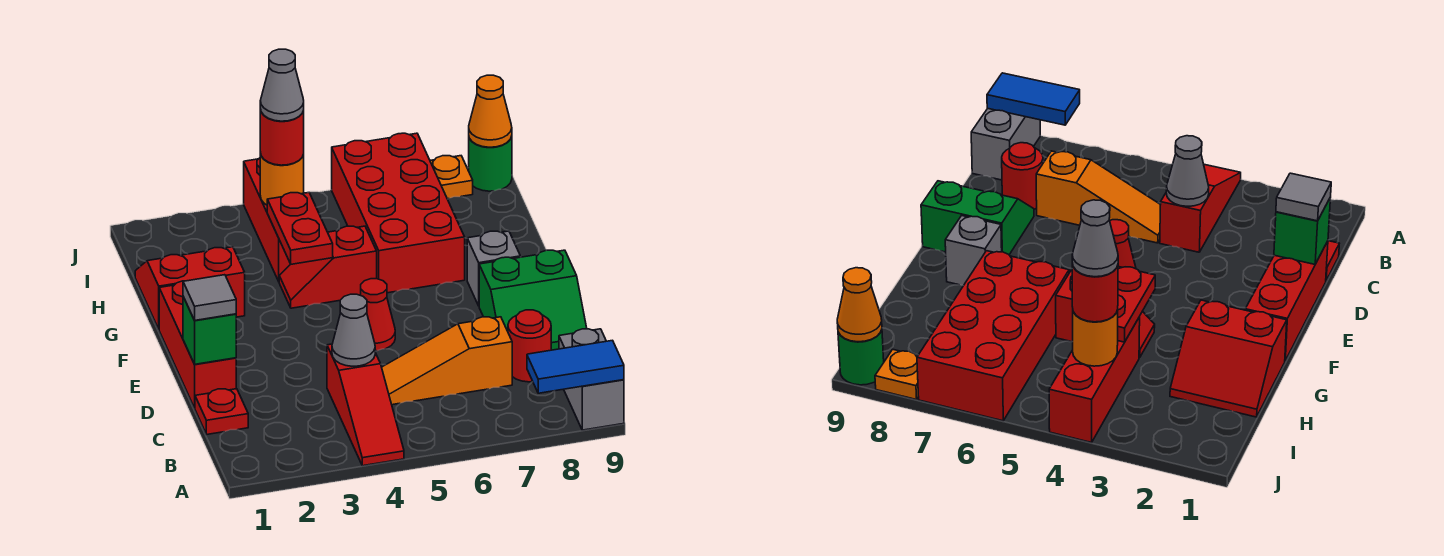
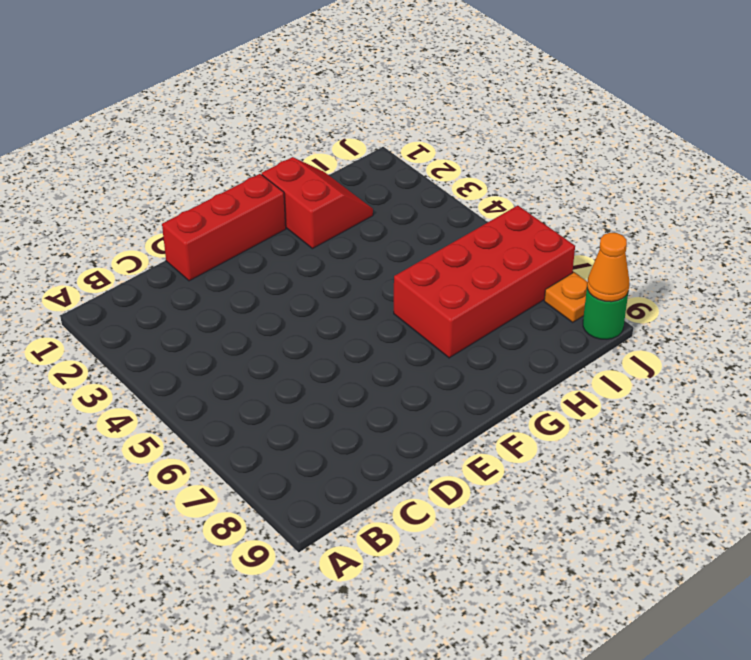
none -> red slope A4:C4 level 1 top C
none -> grey brick A9:B9 level 1
none -> red plate C1 level 1

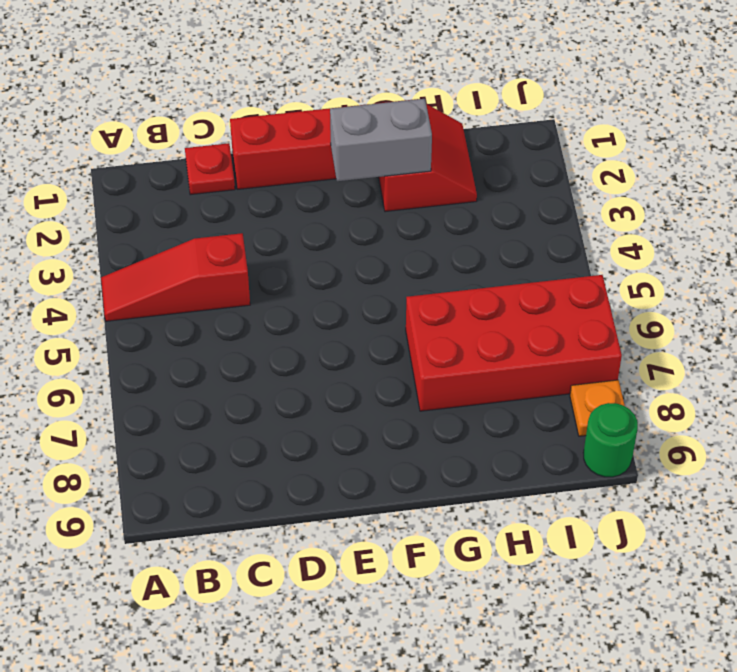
grey brick F2:G2 level 2 -> grey brick A9:B9 level 1
none -> orange slope C5:C7 level 1 top 7
none -> red round brick C8 level 1
none -> green slope D8:E9 level 1 top E

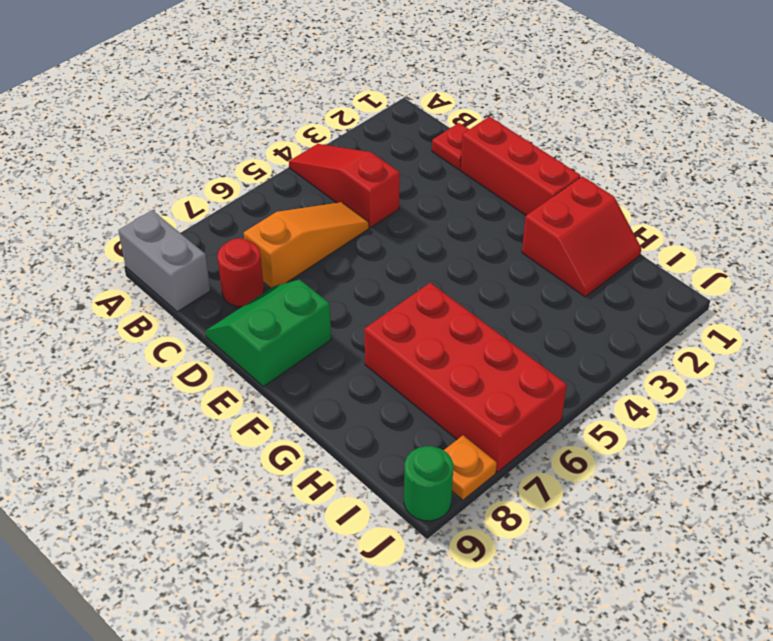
none -> red cone E5 level 1
none -> grey brick F8 level 1
none -> red slope G4:G5 level 1 top 5

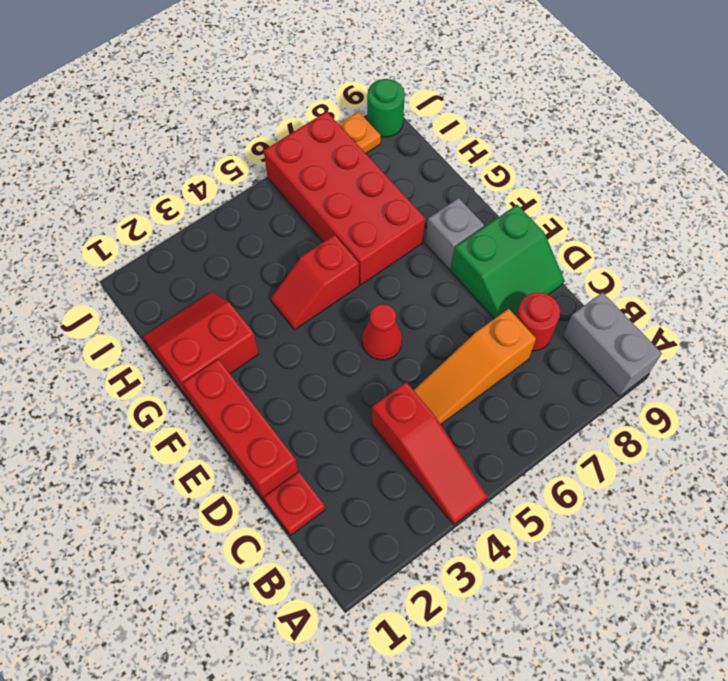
none -> red brick H4:J4 level 1
none -> blue tile A8:A9 level 2
none -> grey cone C4 level 2

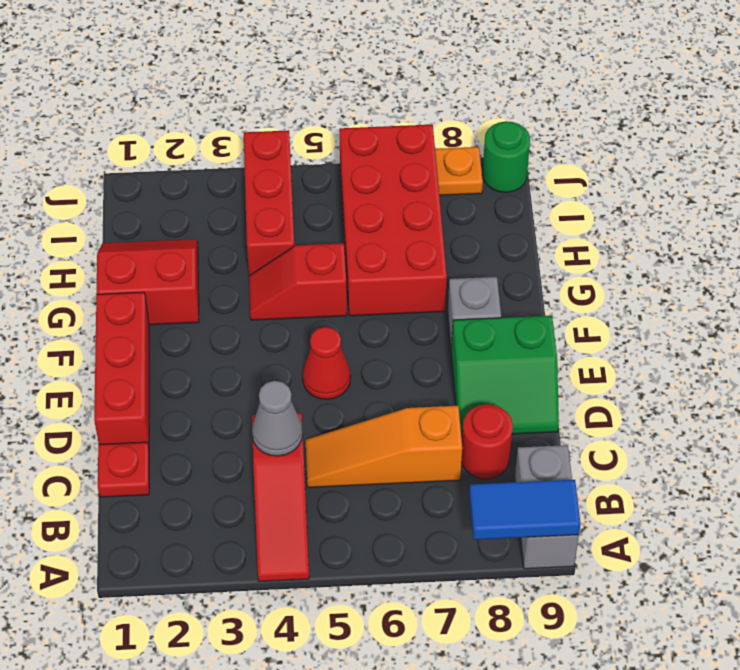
none -> green brick D1 level 2
none -> red plate G4:H4 level 2
none -> orange round brick I4 level 2

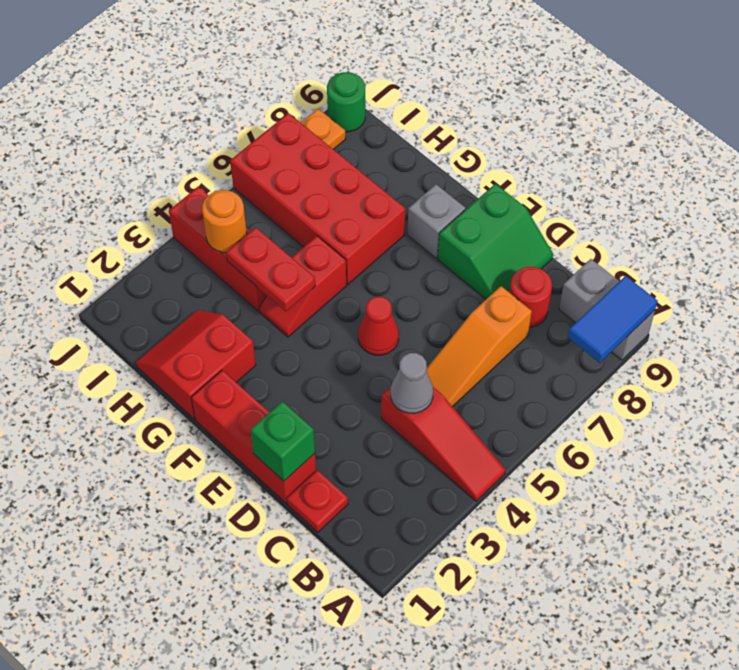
none -> orange cone J9 level 2
none -> grey tile D1 level 3
none -> red round brick I4 level 3

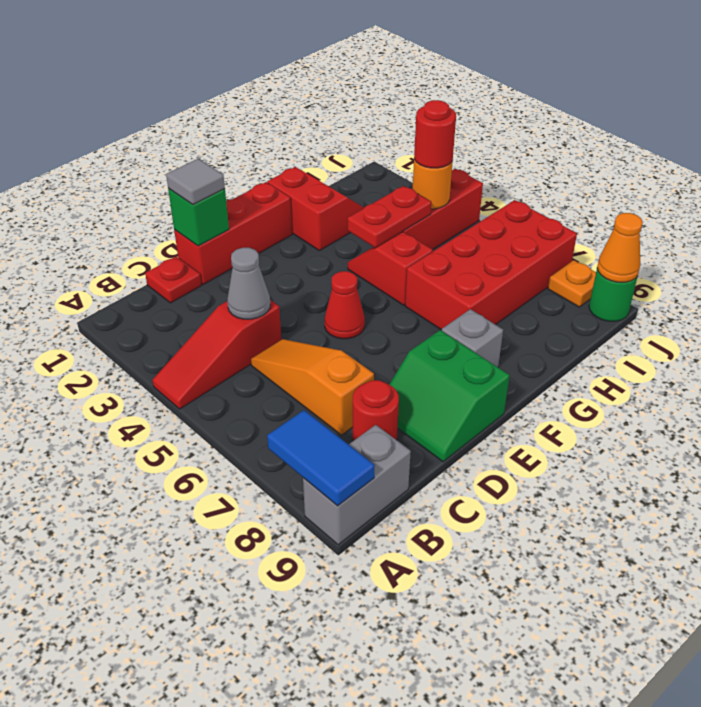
none -> grey cone I4 level 4

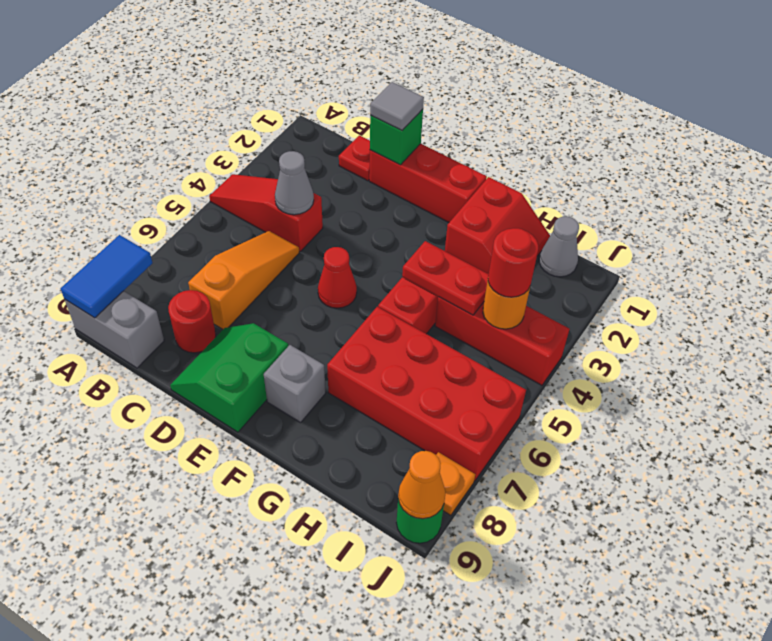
grey cone I1 level 1 -> grey cone I4 level 4

